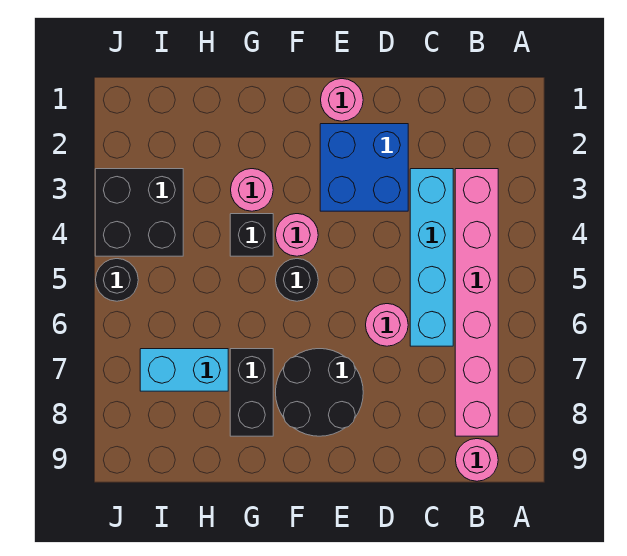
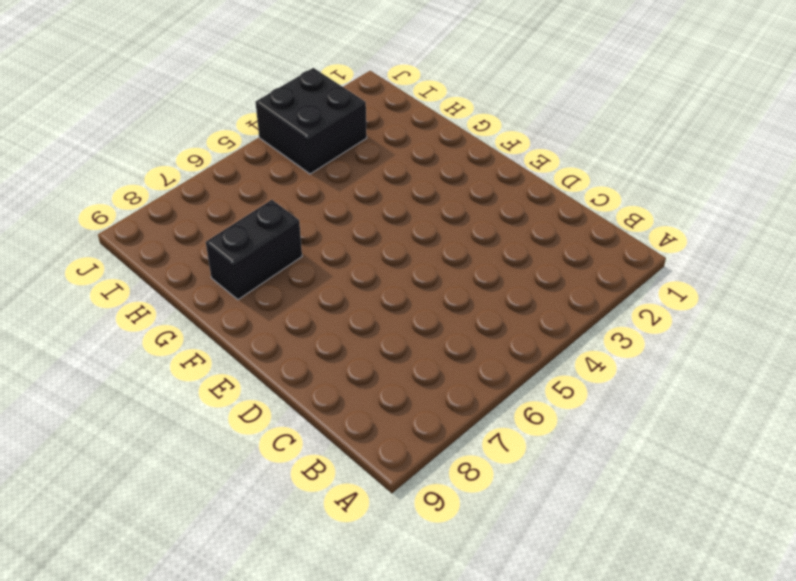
none -> pink brick B3:B8 level 1
none -> pink round brick B9 level 1
none -> cyan brick C3:C6 level 1

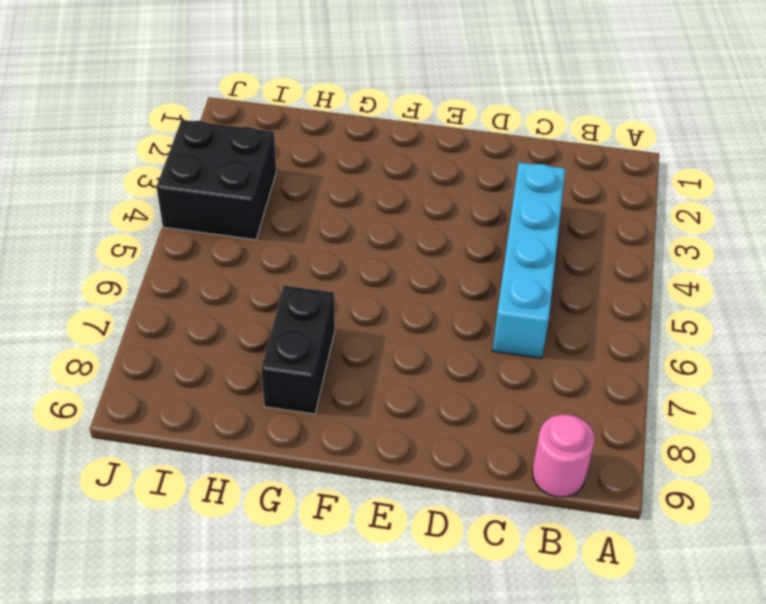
none -> pink brick B3:B8 level 1
none -> blue brick D2:E3 level 1
none -> pink round brick D6 level 1

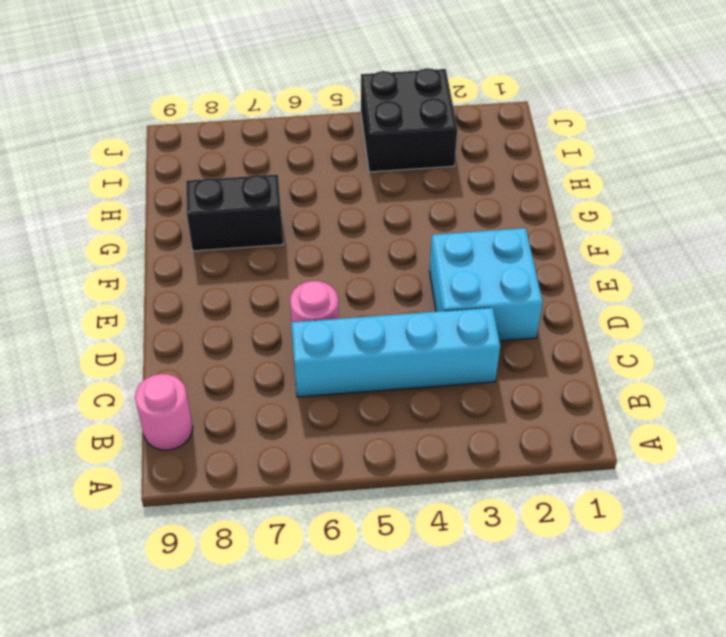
cyan brick D2:E3 level 1 -> blue brick D2:E3 level 1
none -> pink brick B3:B8 level 1
none -> pink round brick E1 level 1
none -> black round brick E7:F8 level 1

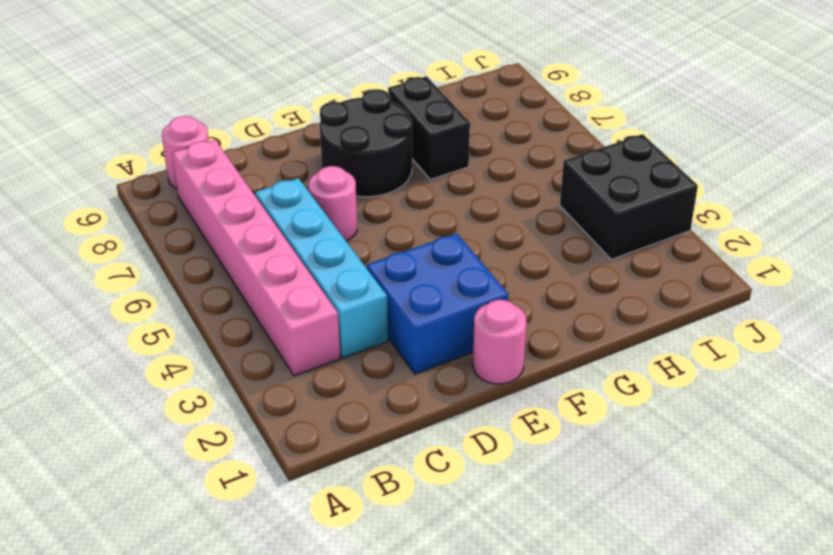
none -> pink round brick F4 level 1
none -> black round brick F5 level 1
none -> pink round brick G3 level 1

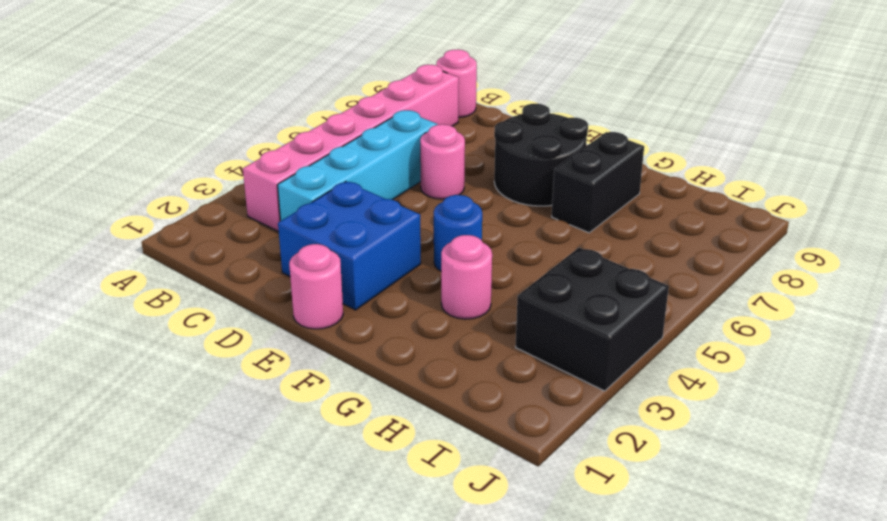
blue round brick F4 level 1 -> pink round brick F4 level 1
none -> black round brick F5 level 1
none -> black brick G4 level 1
none -> cyan brick H7:I7 level 1

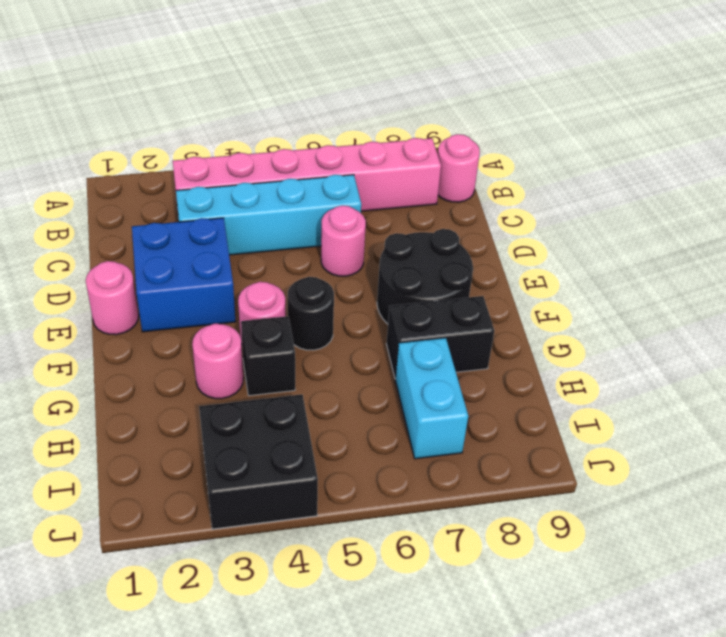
none -> black round brick J5 level 1

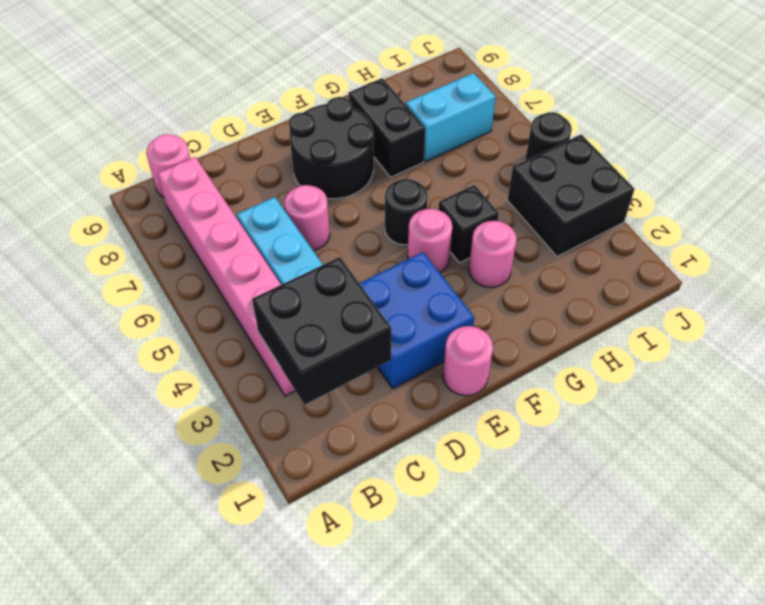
black brick B2:C3 level 2 -> none

